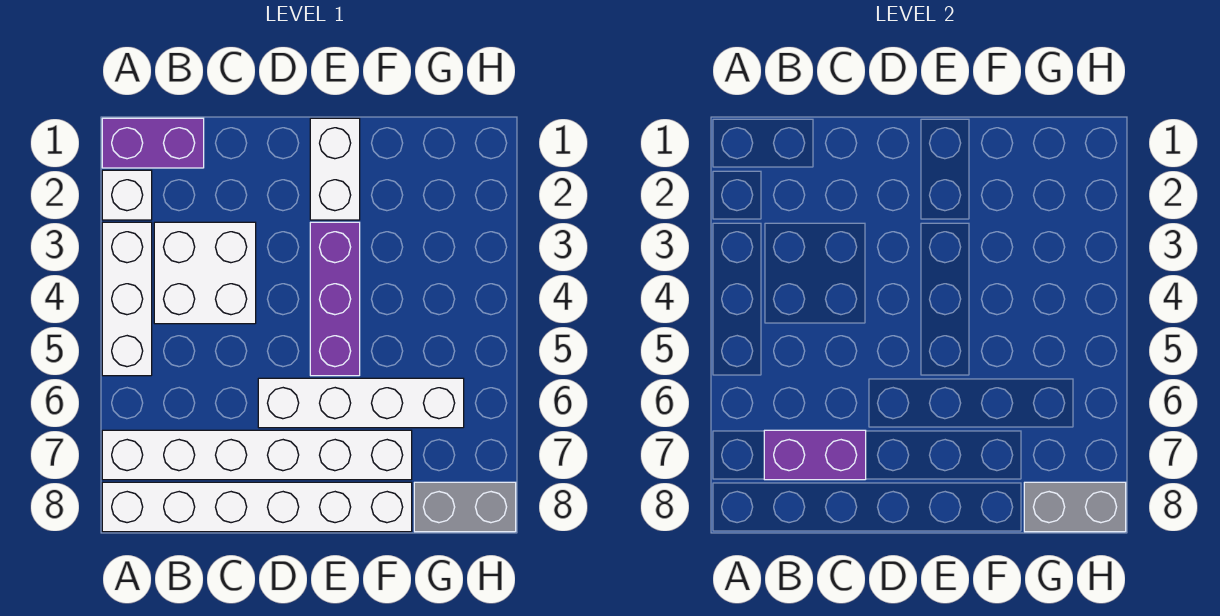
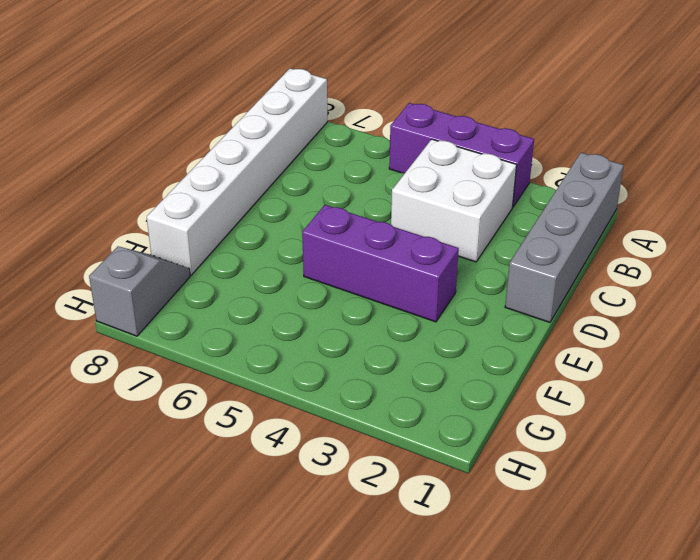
grey brick A1:D1 level 1 -> purple brick A1:B1 level 1
purple brick A3:A5 level 1 -> white brick A3:A5 level 1
grey slope G8:H8 level 1 top H -> grey brick G8:H8 level 1
none -> white brick A2 level 1
none -> white brick A7:F7 level 1
none -> white brick D6:G6 level 1

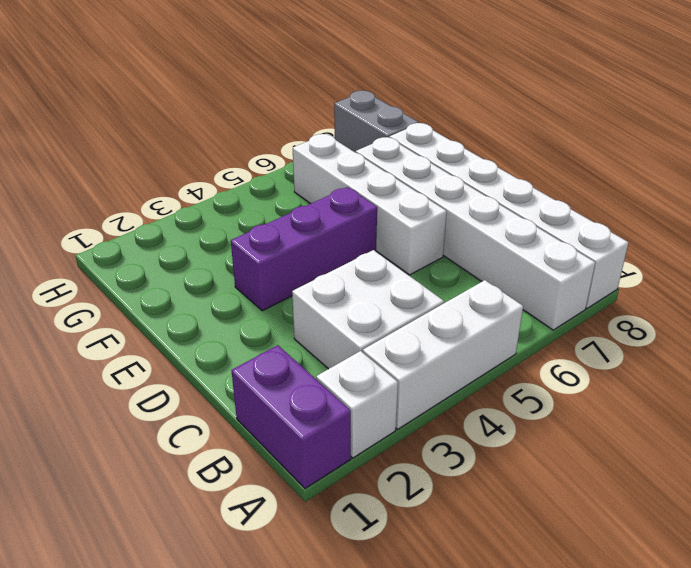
none -> white brick E1:E2 level 1
none -> purple brick B7:C7 level 2
none -> grey brick G8:H8 level 2

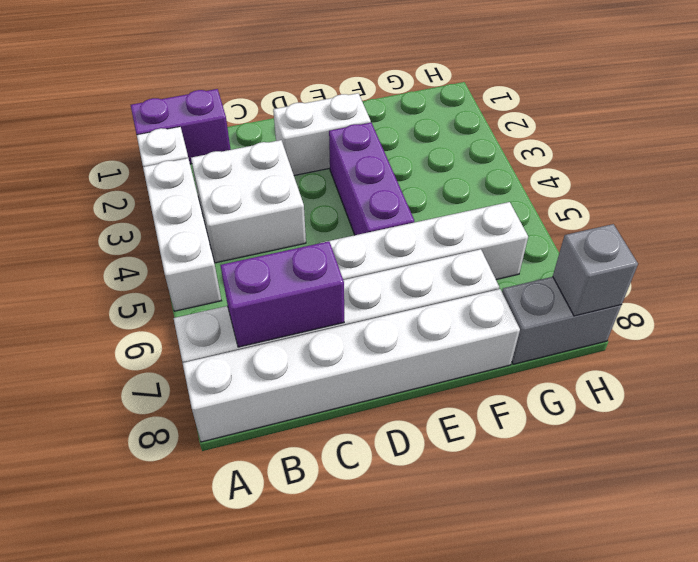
white brick D2:E2 level 1 -> white brick E1:E2 level 1
grey brick H8 level 2 -> grey brick G8:H8 level 2

